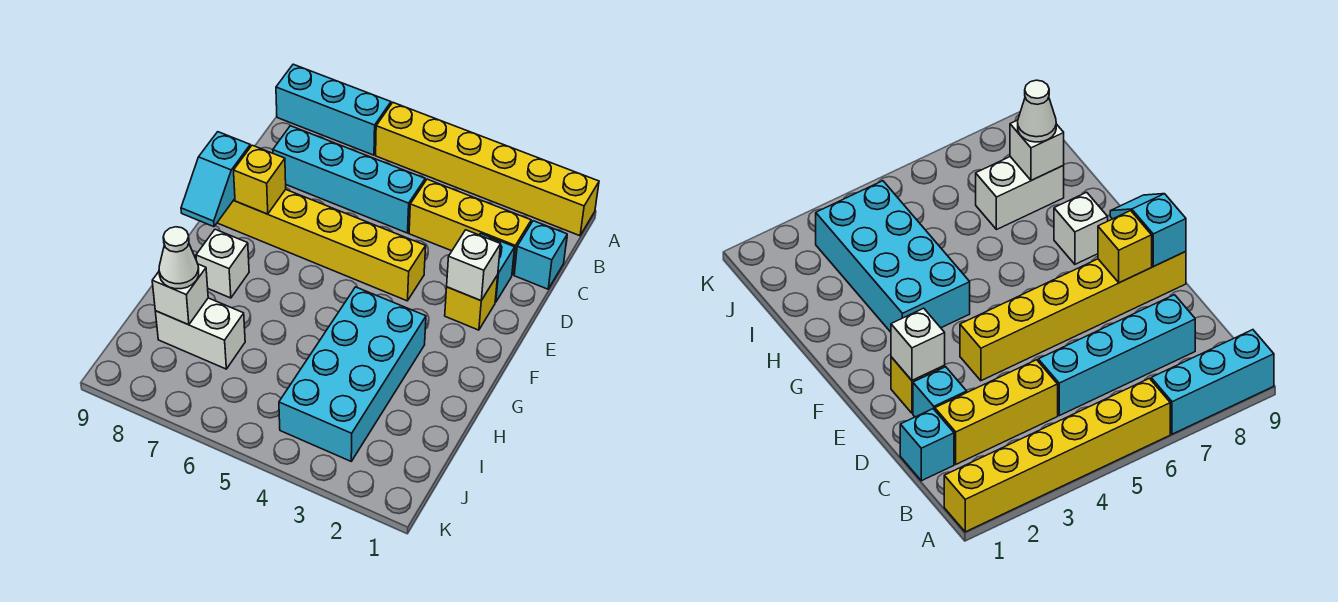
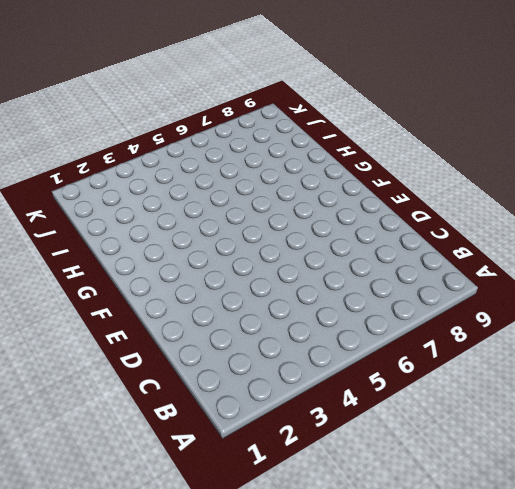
none -> yellow brick A1:A6 level 1
none -> cyan brick A7:A9 level 1
none -> cyan brick C1 level 1

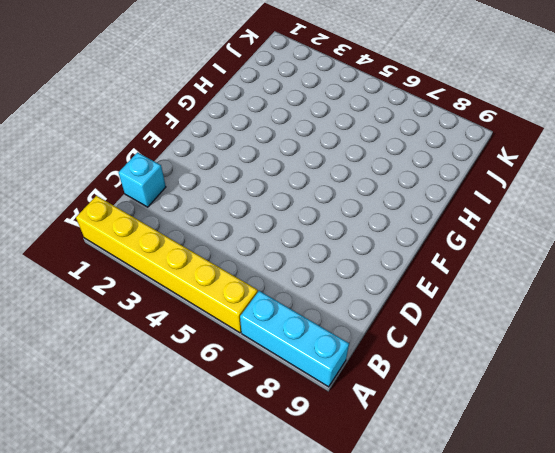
none -> yellow brick C2:C4 level 1
none -> cyan brick C5:C8 level 1
none -> cyan brick D2 level 1

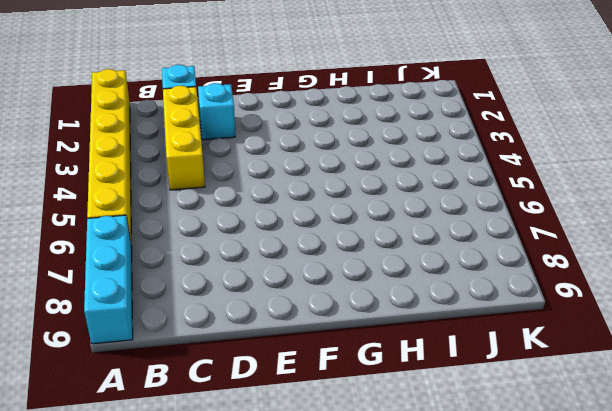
none -> cyan brick C5:C8 level 1
none -> yellow brick E2 level 1
none -> yellow brick E4:E9 level 1

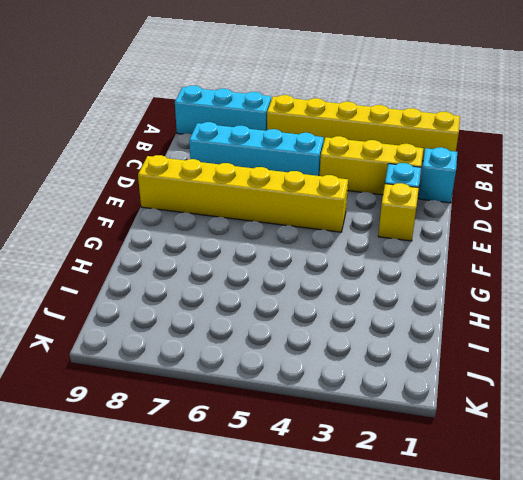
none -> cyan brick G3:J4 level 1
none -> white brick G8 level 1
none -> white brick I7:I8 level 1

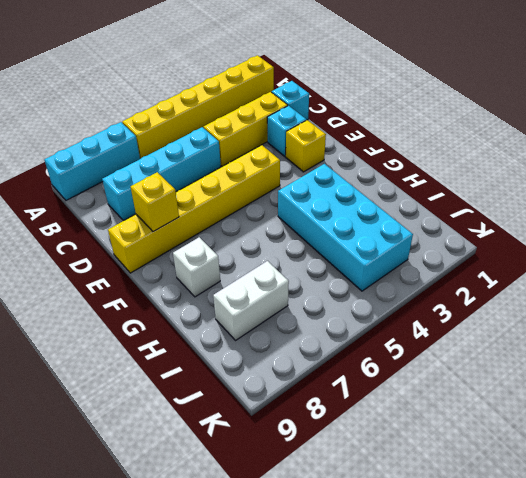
none -> white brick E2 level 2
none -> cyan slope E9:F9 level 2 top E
none -> white brick I8 level 2

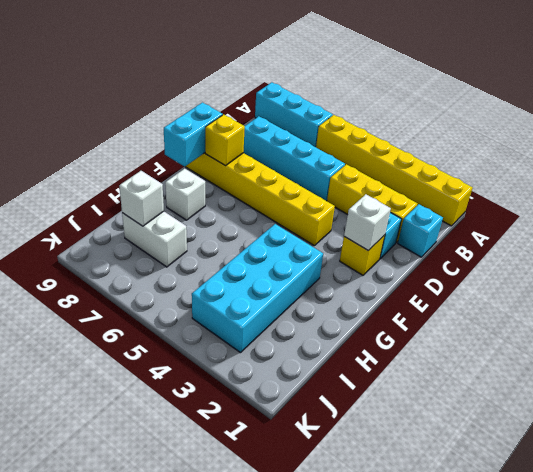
cyan brick E9:F9 level 2 -> cyan slope E9:F9 level 2 top E
none -> white cone I8 level 3

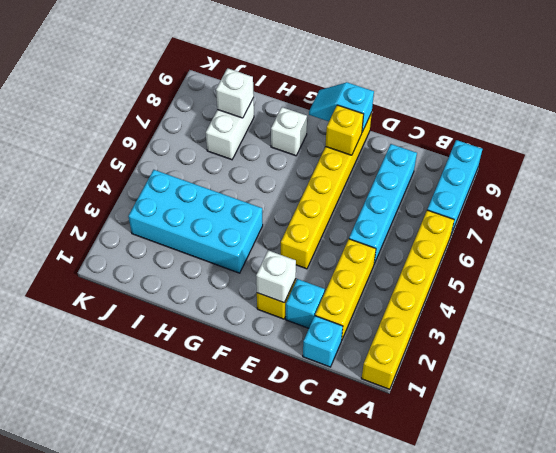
none -> white cone I8 level 3

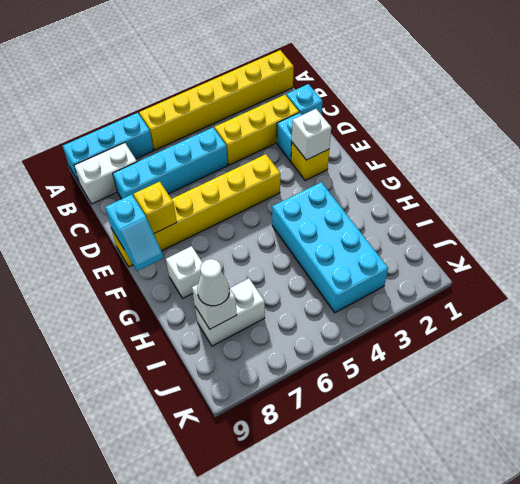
white brick B8:B9 level 1 -> none

